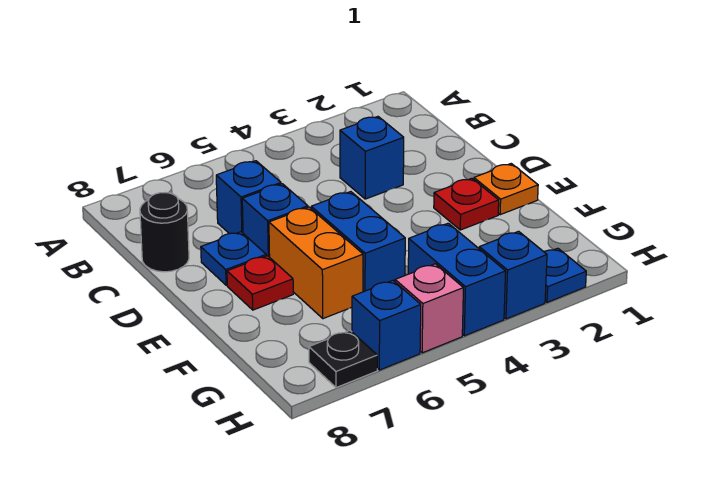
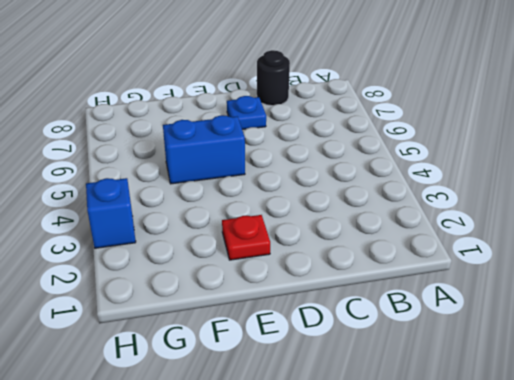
none -> blue brick C3 level 1
none -> blue brick C6 level 1
none -> blue brick D6 level 1

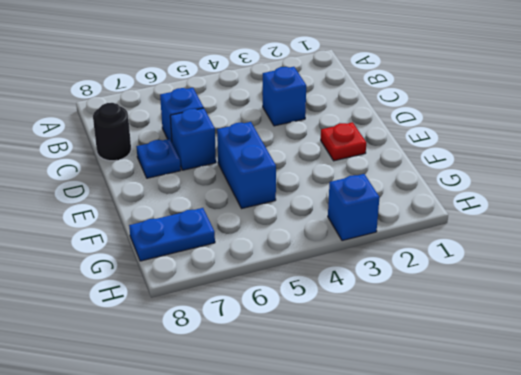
blue plate G7:G8 level 1 -> none
none -> orange plate E1 level 1
none -> orange brick E6:F6 level 1
none -> red plate E7 level 1

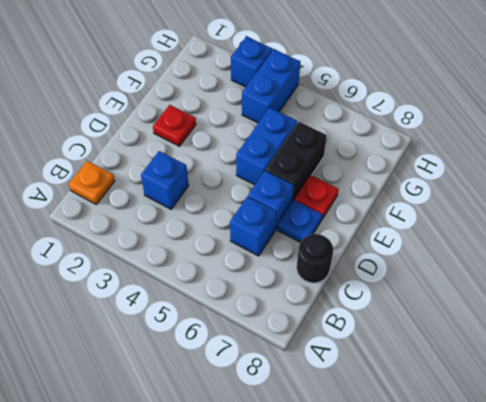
orange plate B1 level 1 -> orange plate E1 level 1
black brick E6:F6 level 1 -> orange brick E6:F6 level 1
none -> blue plate H2 level 1
none -> pink brick H5 level 1
none -> blue brick H6 level 1

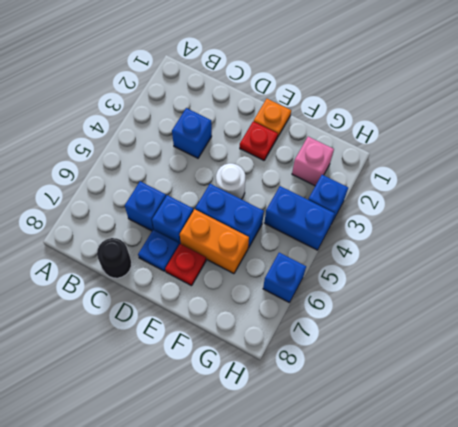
white round brick E4 level 1 -> none
pink brick G2 level 1 -> pink brick H5 level 1
none -> blue plate H2 level 1
none -> black plate H7 level 1

